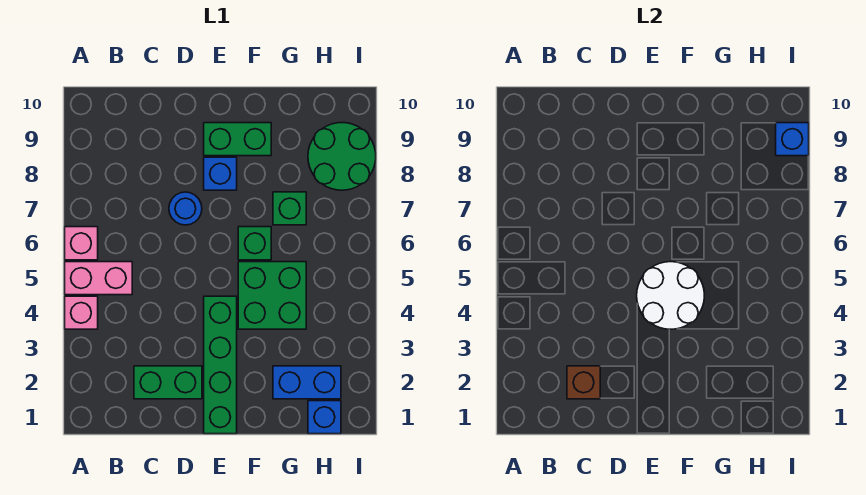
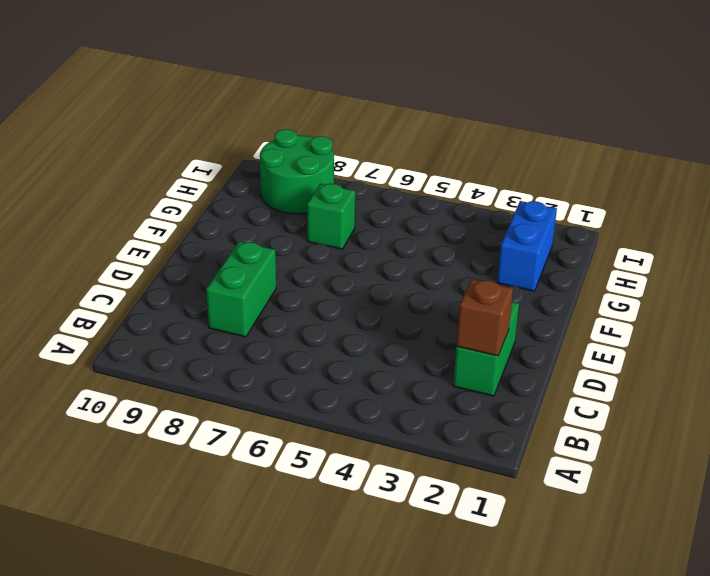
green brick C8:D8 level 1 -> green brick E9:F9 level 1
none -> pink brick A4 level 1
none -> pink brick A5:B5 level 1
none -> pink brick A6 level 1

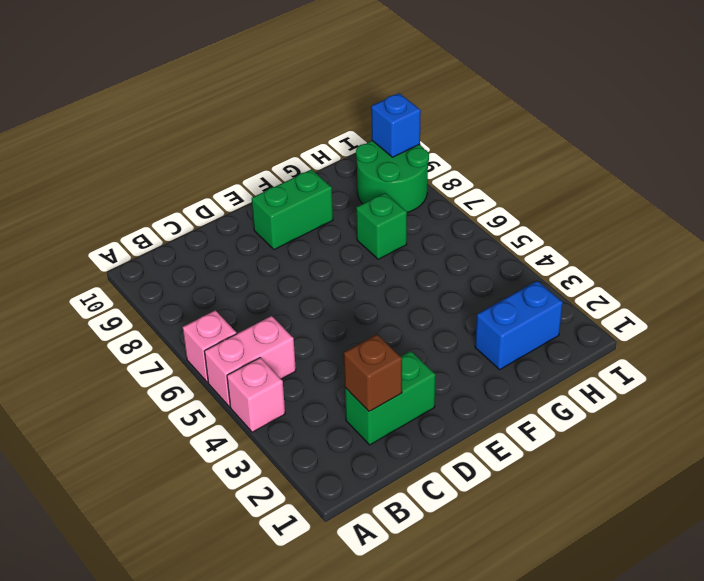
none -> blue round brick D7 level 1
none -> green brick E1:E4 level 1
none -> blue brick E8 level 1

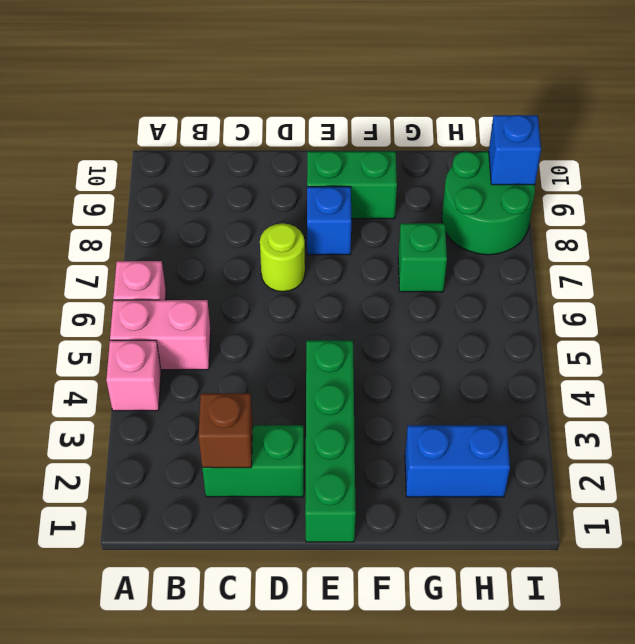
lime round brick D7 level 1 -> blue round brick D7 level 1
none -> green brick F4:G5 level 1
none -> green brick F6 level 1
none -> blue brick H1 level 1

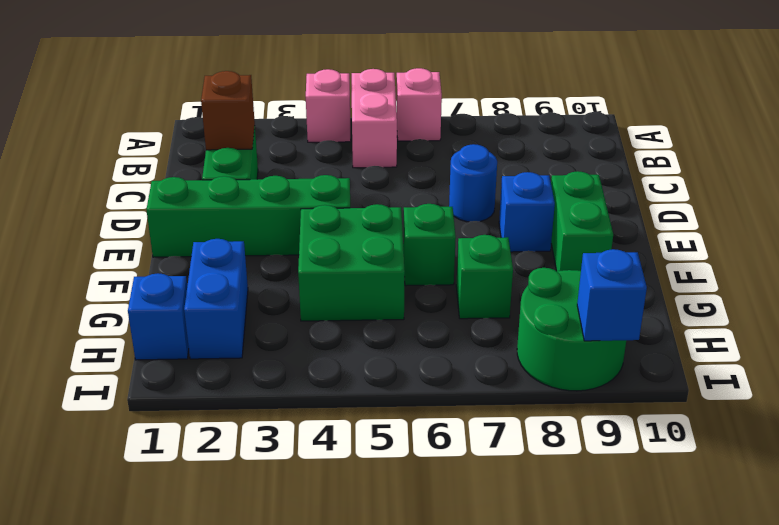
none -> white round brick E4:F5 level 2

